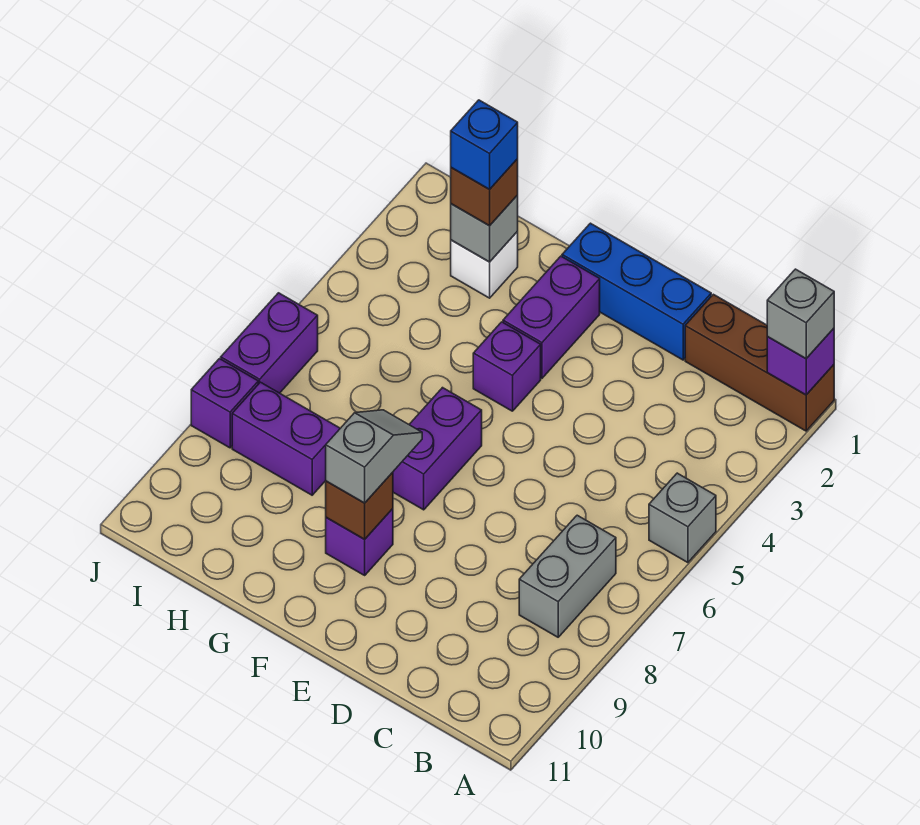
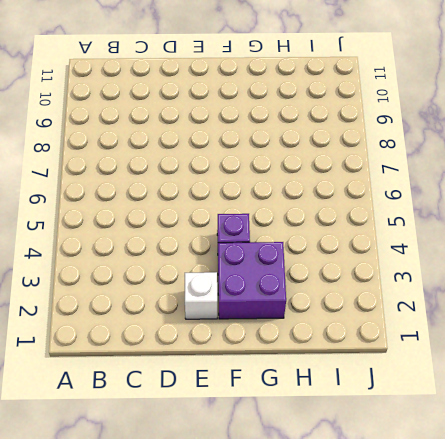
white brick E2 level 1 -> white brick H2 level 1
purple brick F2:G3 level 1 -> purple brick F2:F3 level 1
none -> brown brick A1:C1 level 1
none -> grey brick A5 level 1
none -> grey brick B7:B8 level 1

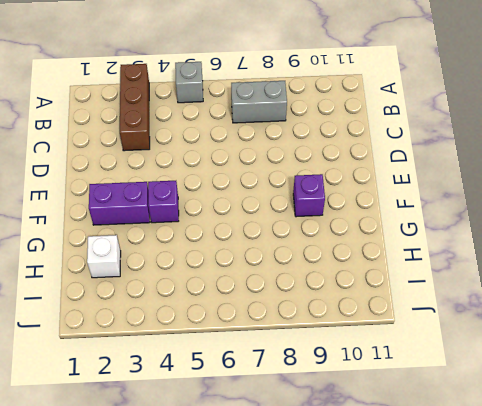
brown brick A3:C3 level 1 -> brown brick A1:C1 level 1
none -> blue brick D1:F1 level 1
none -> purple brick F6:F7 level 1
none -> purple brick H8:I8 level 1

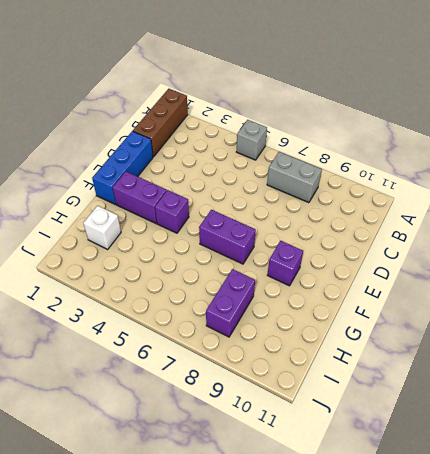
none -> purple brick J6:J7 level 1
none -> purple brick J8 level 1
none -> purple brick A1 level 2

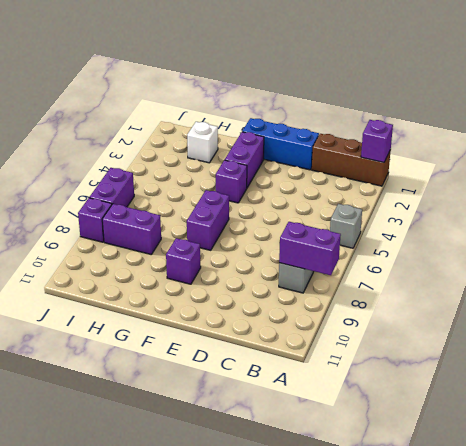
purple brick A8:B8 level 2 -> none
none -> brown brick F9 level 2
none -> grey brick H2 level 2
none -> grey brick A1 level 3

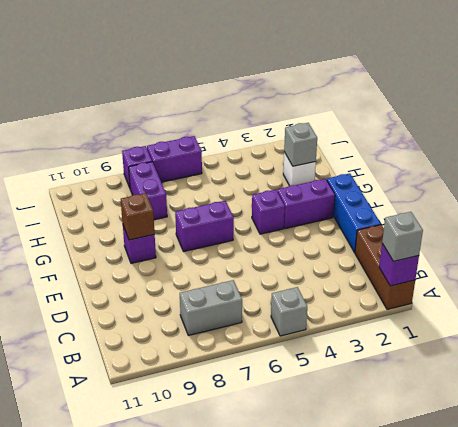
none -> grey slope F8:F9 level 3 top 9
none -> brown brick H2 level 3
none -> blue brick H2 level 4

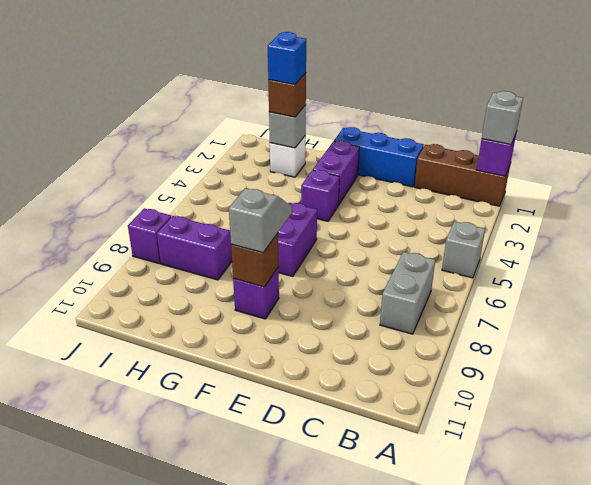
none -> purple brick J6:J7 level 1

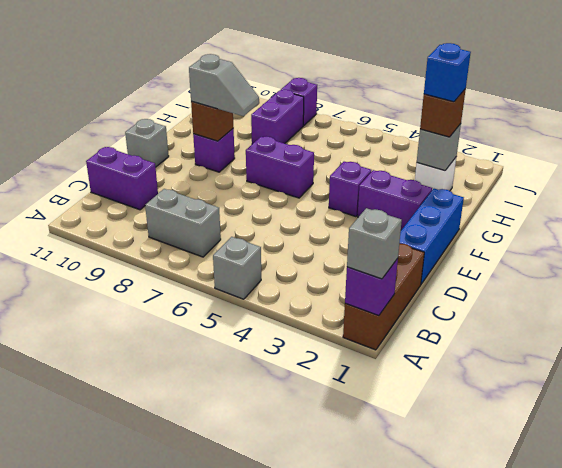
purple brick C10:C11 level 1 -> purple brick J6:J7 level 1
grey brick E11 level 1 -> none

